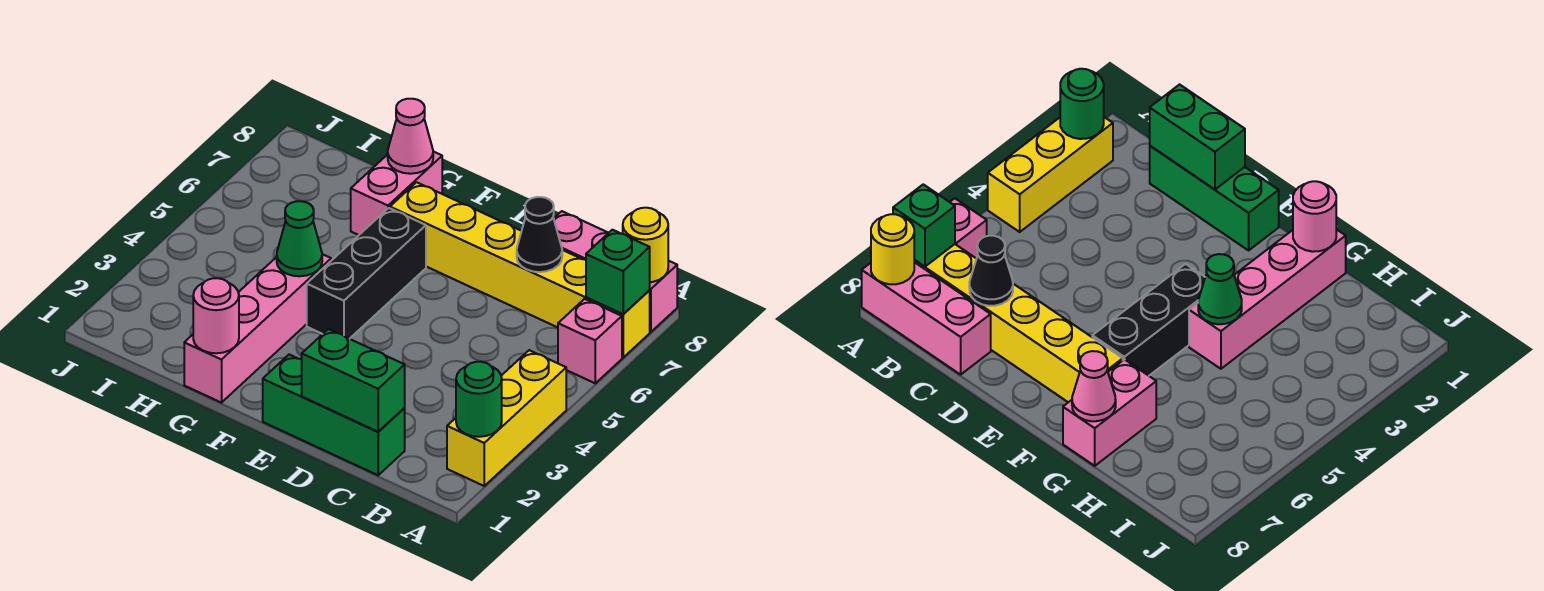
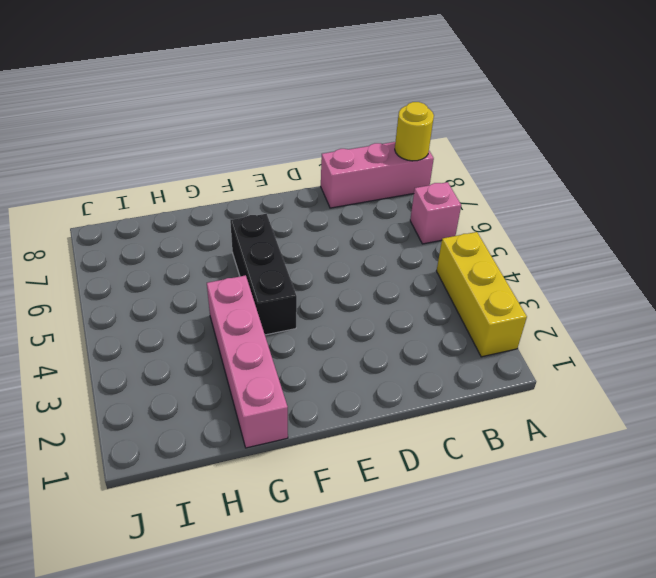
none -> yellow brick A7:F7 level 1
none -> green brick C1:E1 level 1
none -> pink brick G7:G8 level 1

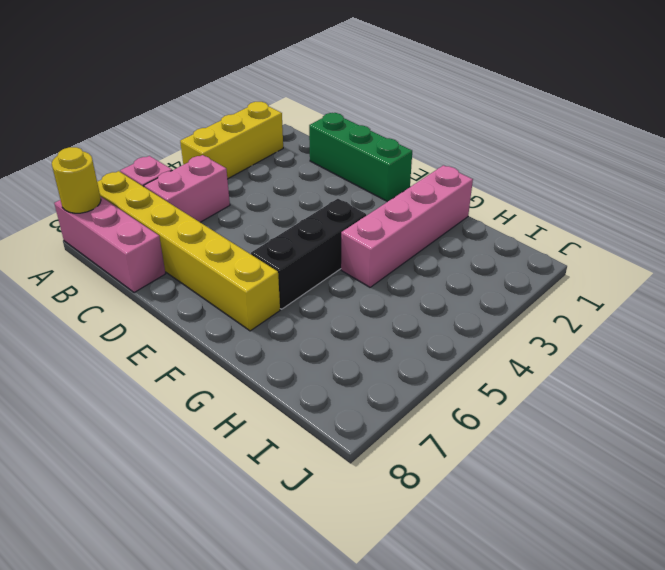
pink brick B5:B6 level 1 -> pink brick G7:G8 level 1
none -> green round brick A2 level 2
none -> green brick A7 level 2
none -> green brick C1:D1 level 2

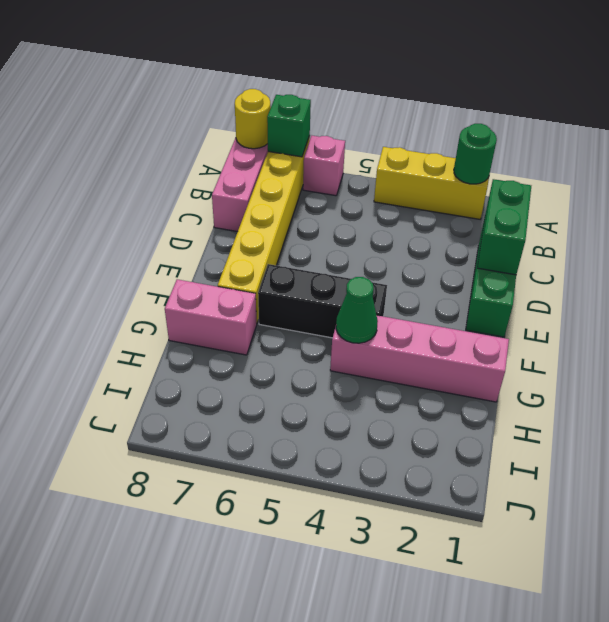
none -> black cone C7 level 2
none -> pink round brick G1 level 2
none -> pink cone G8 level 2

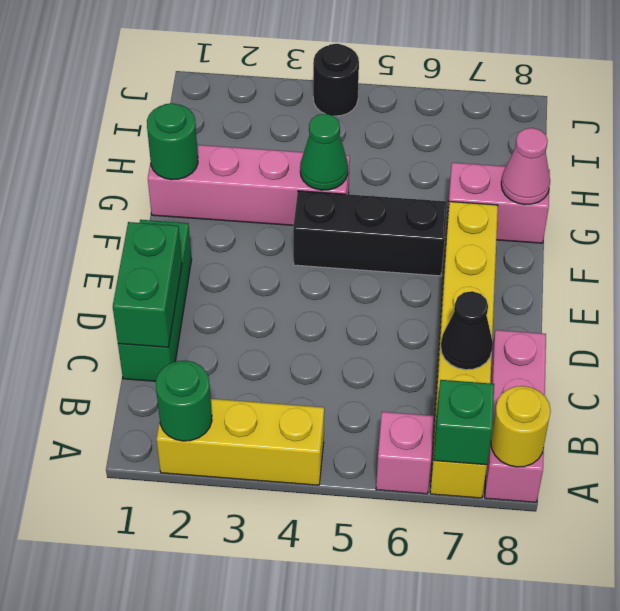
green round brick G1 level 2 -> pink round brick G1 level 2
black round brick J4 level 1 -> none

